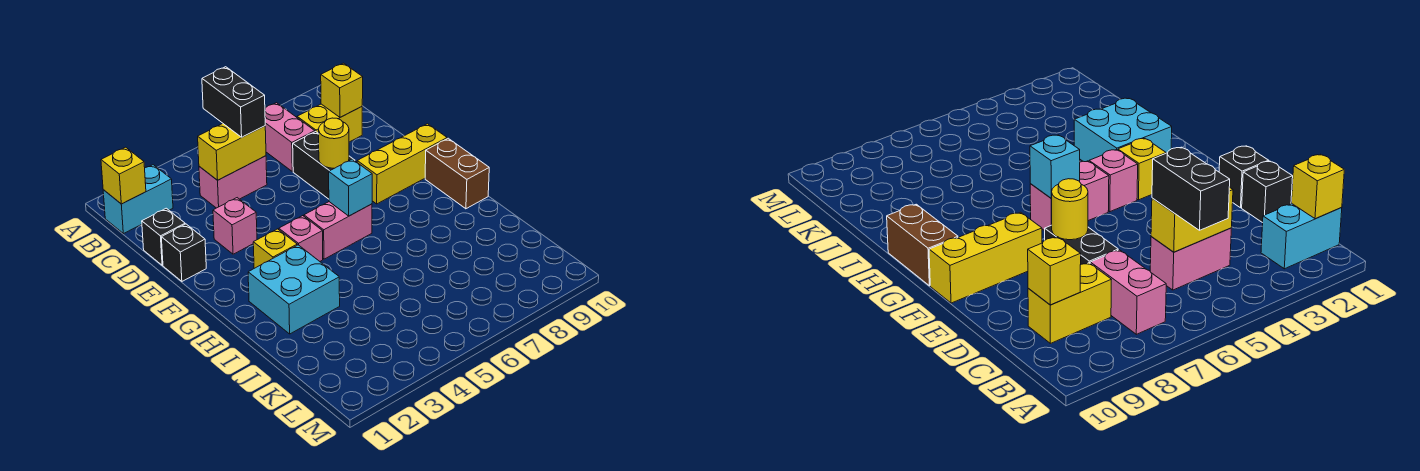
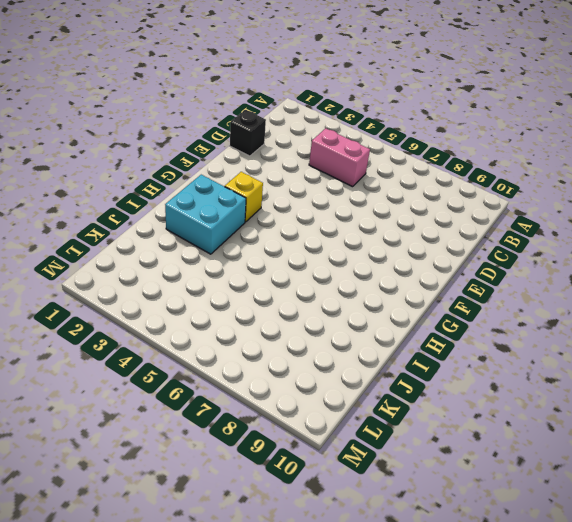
none -> cyan brick B1:B2 level 1
none -> pink brick B7:C7 level 1
none -> yellow brick C8:C9 level 1

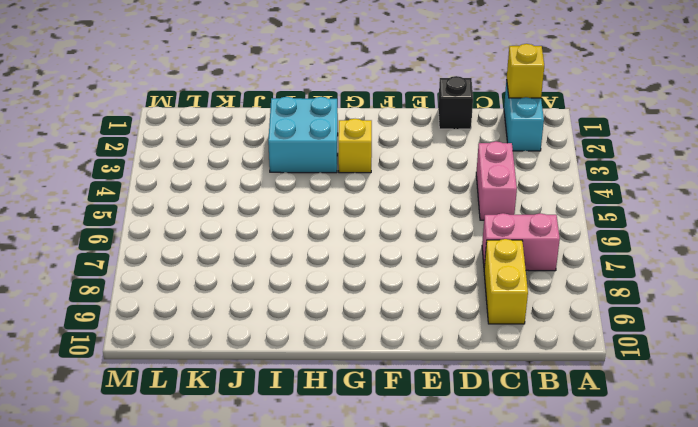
none -> black brick D7:E7 level 1
none -> black brick E1 level 1
none -> pink brick E3 level 1

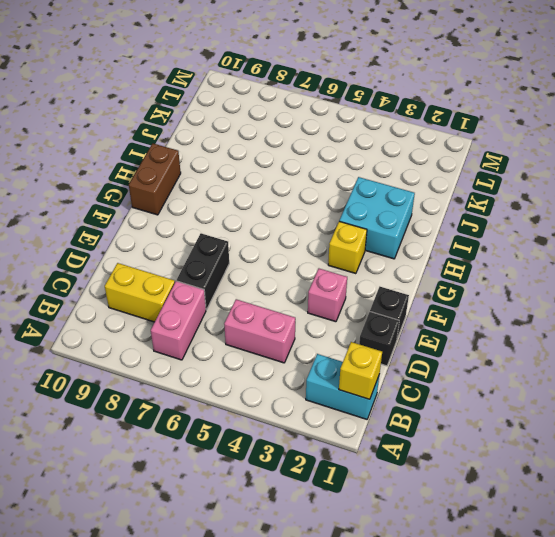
none -> yellow brick F8:F10 level 1
none -> pink brick G4 level 1
none -> pink brick G5:G6 level 1

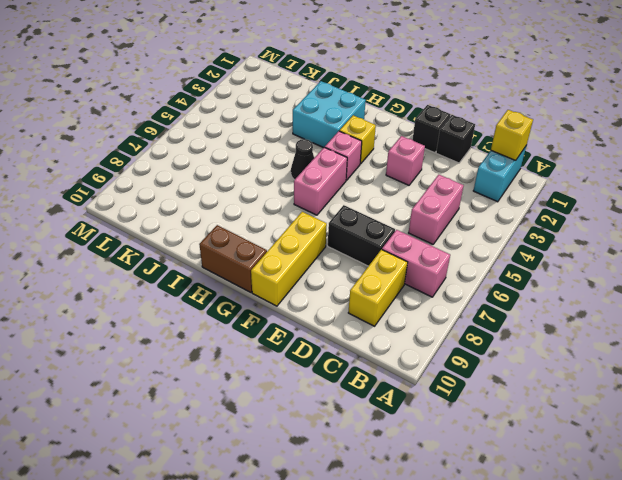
black cone H5 level 1 -> none
none -> yellow brick C4:C5 level 2
none -> yellow brick C9 level 2
none -> yellow round brick E7 level 2

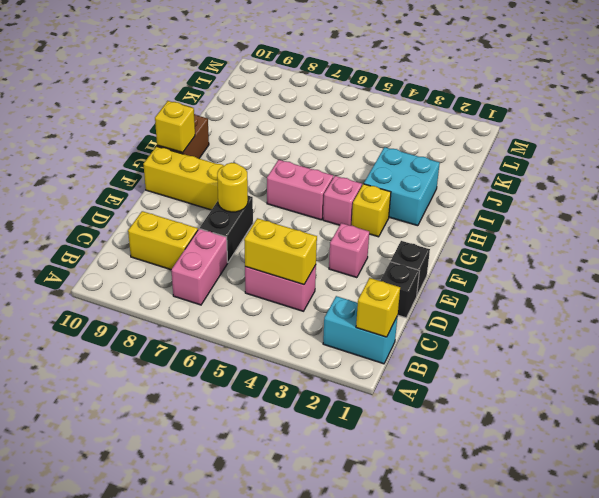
yellow brick G10 level 2 -> yellow brick C9 level 2
none -> cyan brick G6 level 2
none -> black brick B5:C5 level 3

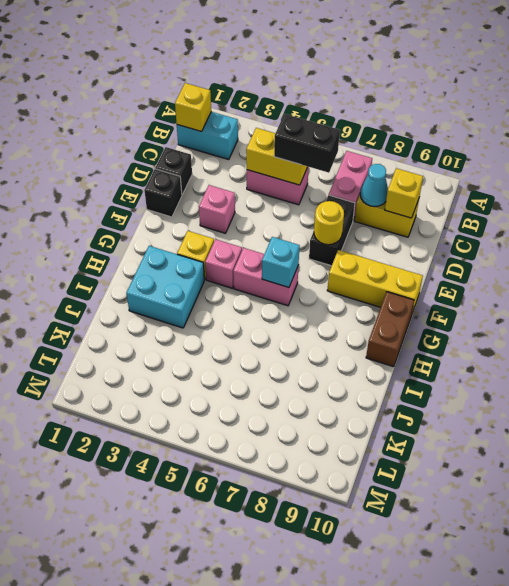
black brick C5:C6 level 3 -> black brick B5:C5 level 3
cyan cone C8 level 2 -> none

